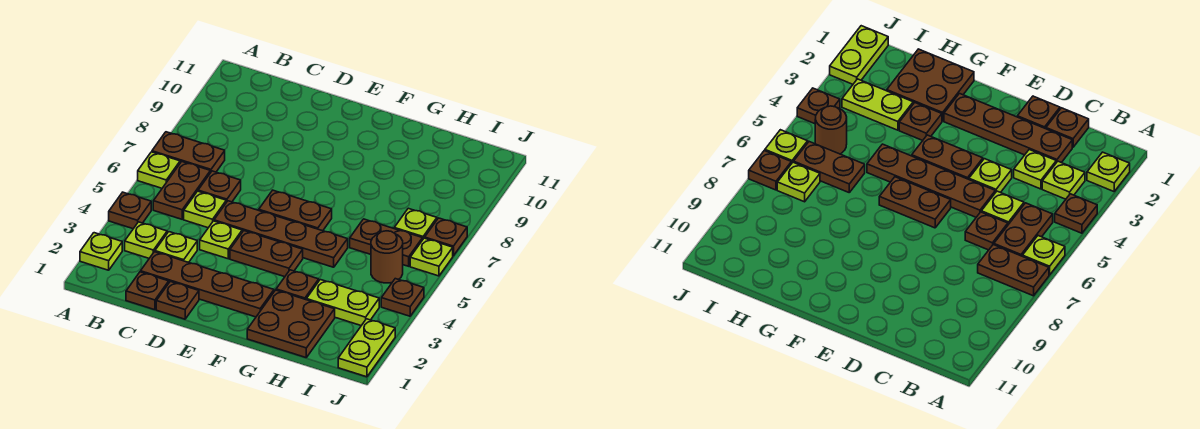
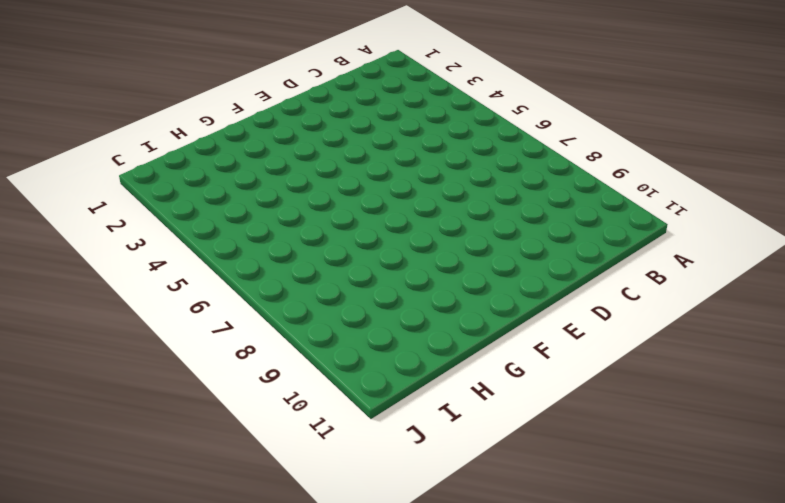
none -> lime plate A2 level 1
none -> brown plate A4 level 1
none -> lime plate A6 level 1

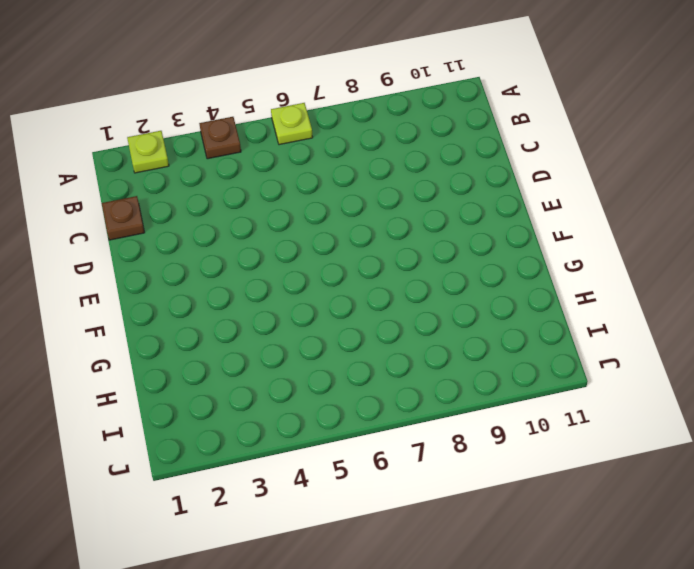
none -> brown plate A7:B7 level 1
none -> lime plate B3 level 1
none -> brown plate B5:B6 level 1

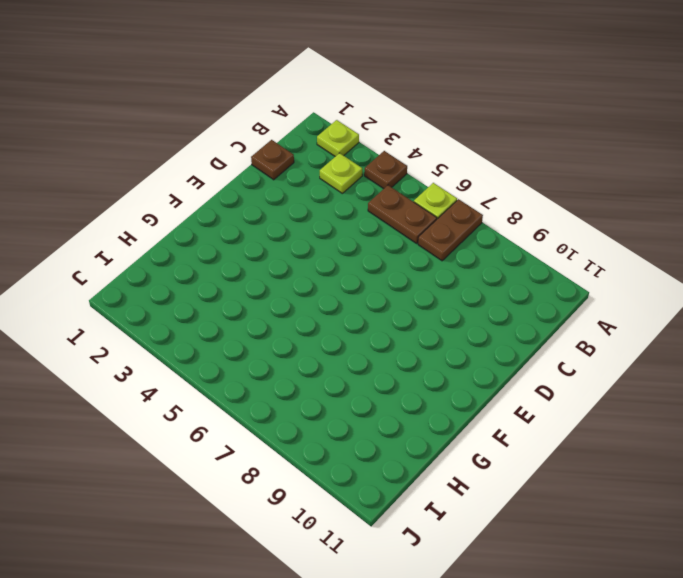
none -> brown plate C2:F2 level 1
none -> lime plate C3 level 1
none -> lime plate C5 level 1

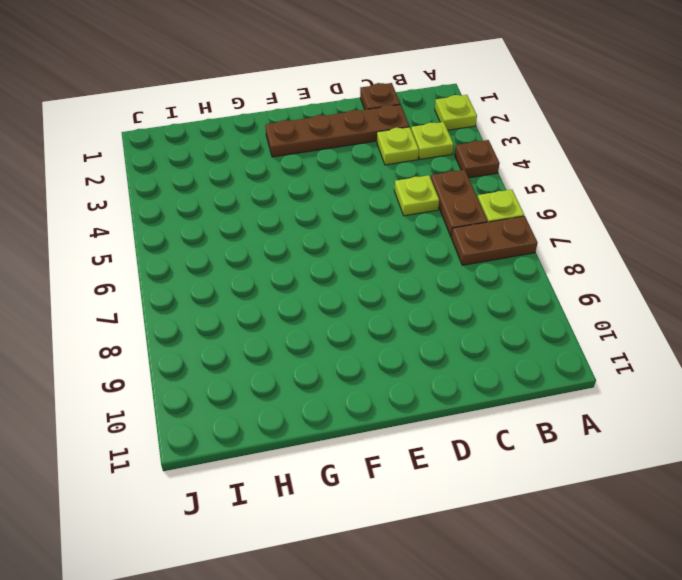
none -> brown plate C6 level 1
none -> brown plate D1 level 1
none -> lime plate D4 level 1

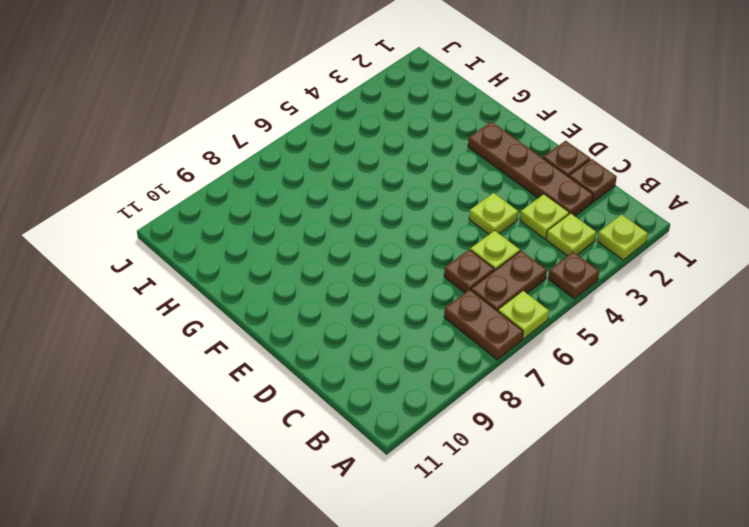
none -> brown plate D5:G5 level 1
none -> brown plate E4:F4 level 1
none -> brown plate E6:F6 level 1

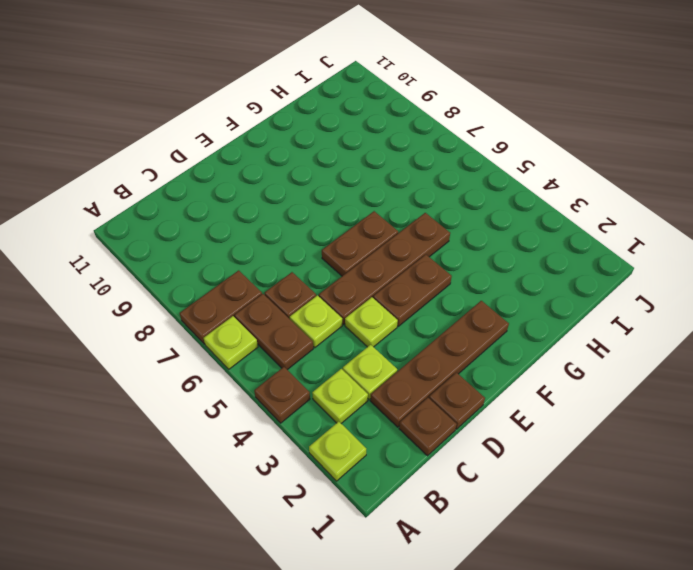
none -> brown plate G1:H2 level 1
none -> brown plate G3 level 1
none -> lime plate H3:I3 level 1

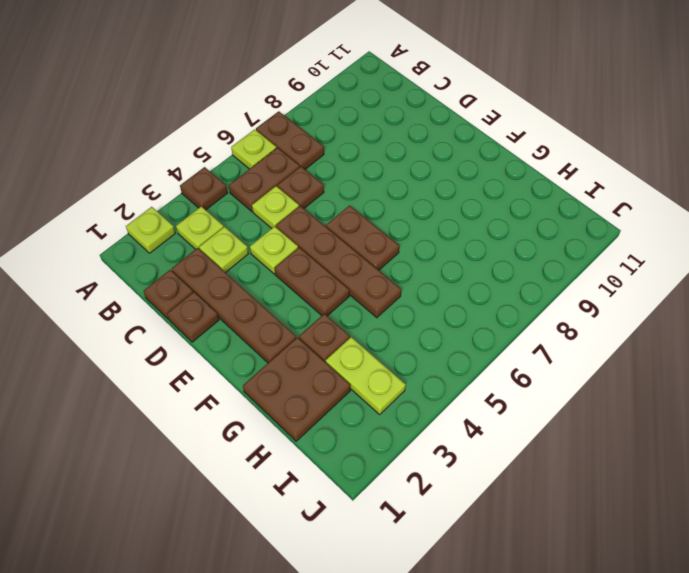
none -> brown plate H6:I6 level 1
none -> brown round brick I5 level 1
none -> lime plate I7 level 1

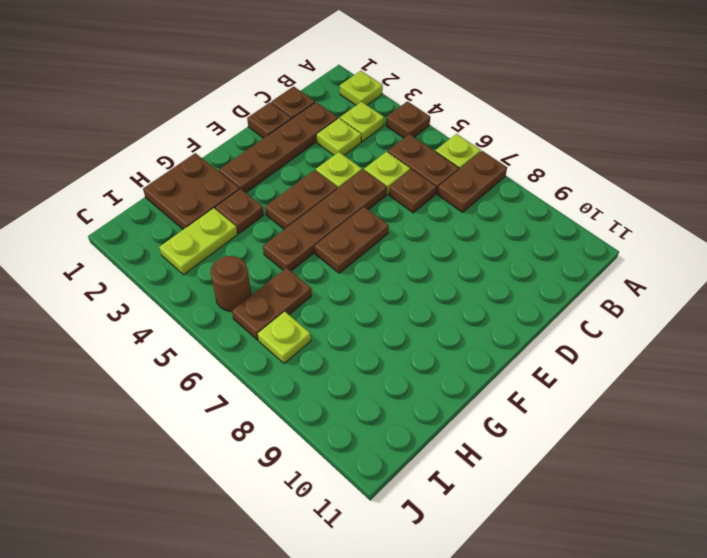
none -> lime plate J1:J2 level 1
none -> brown plate J4 level 1
none -> lime plate J6 level 1

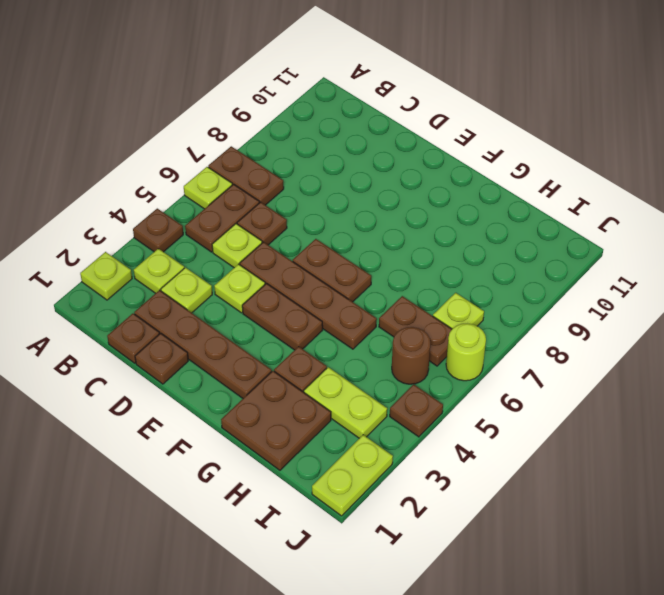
lime round brick J6 level 1 -> lime plate J6 level 1
none -> brown plate J7 level 1

